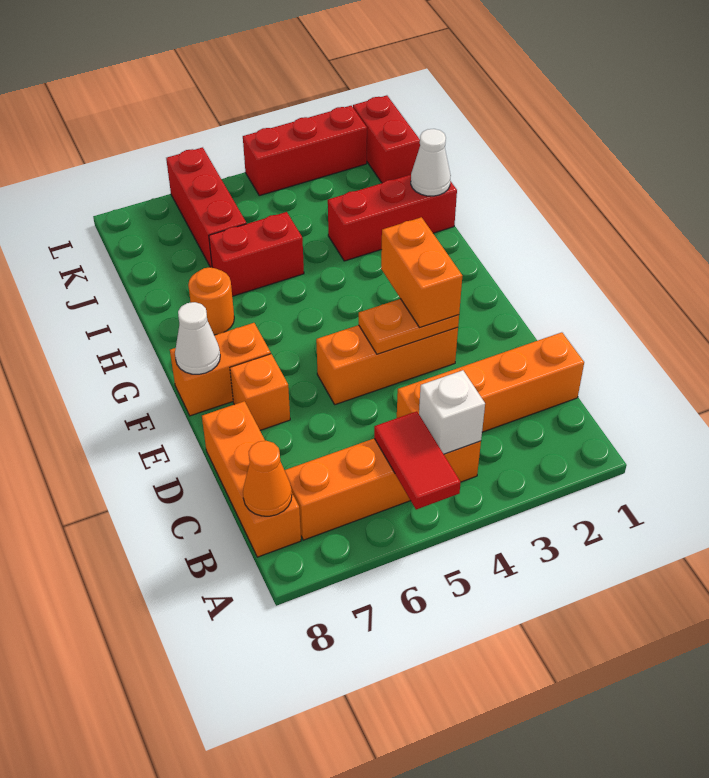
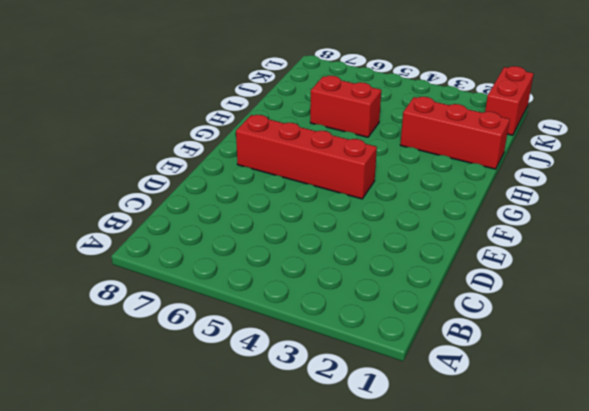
red brick F4:F7 level 1 -> orange brick F7:F8 level 1
none -> orange brick B4:B7 level 1
none -> orange brick B8:D8 level 1
none -> orange brick C1:C4 level 1

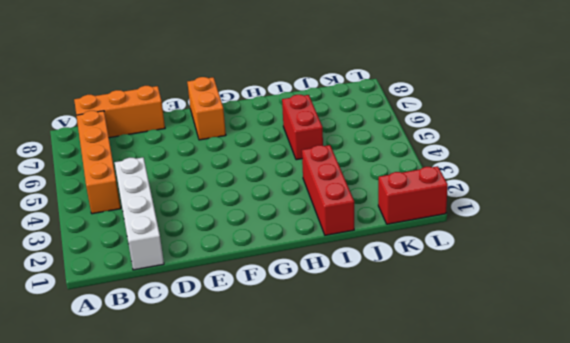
white brick C1:C4 level 1 -> orange brick C1:C4 level 1
none -> orange brick E3:E5 level 1
none -> orange brick E7 level 1
none -> orange round brick H7 level 1

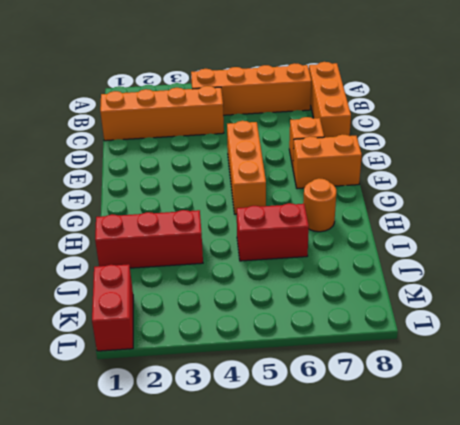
orange brick E5:G5 level 1 -> orange brick E3:E5 level 1
none -> red brick J6:L6 level 1
none -> red brick L2:L4 level 1
none -> red tile A5:B5 level 2

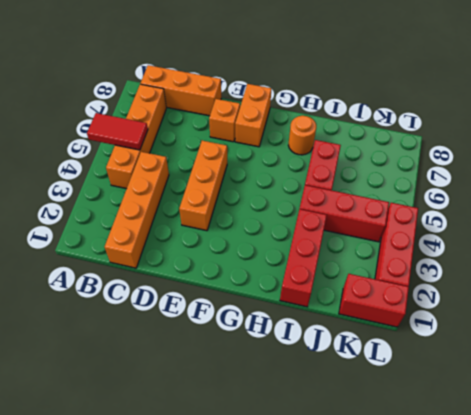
red brick I4:K4 level 1 -> red brick J6:L6 level 1
none -> white brick B4 level 2
none -> orange cone B8 level 2
none -> orange plate E3:E4 level 2

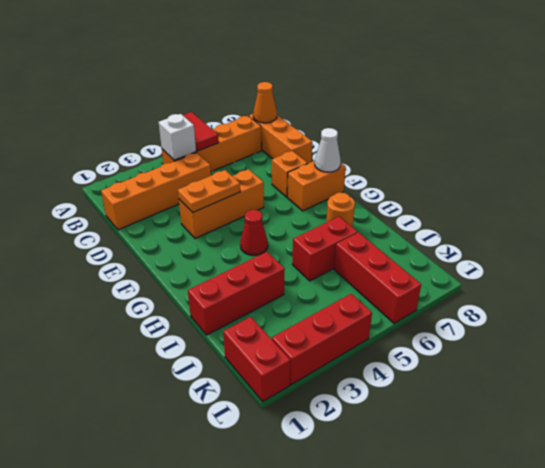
red cone G4 level 1 -> none
none -> white cone I1 level 2
none -> orange brick E3:F3 level 3

